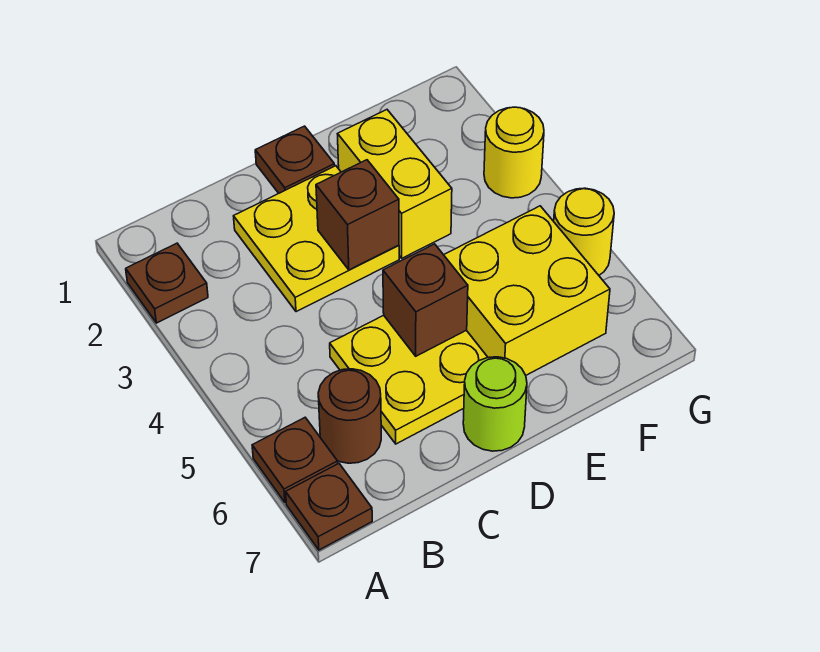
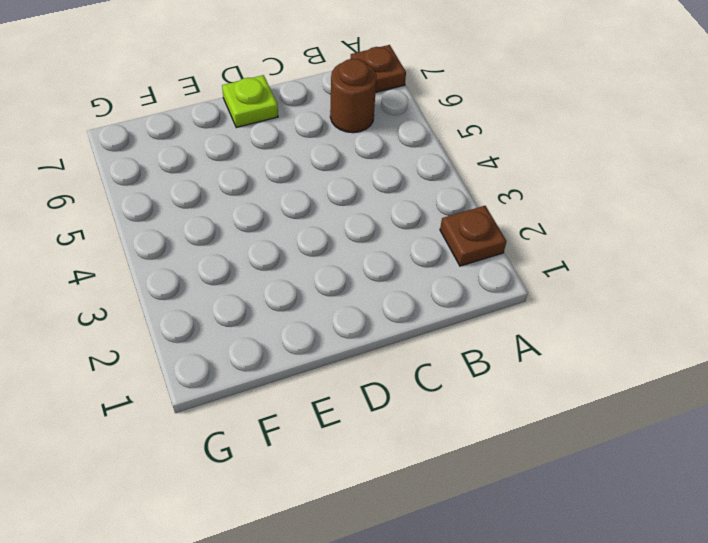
lime plate D7 level 1 -> lime round brick D7 level 1
none -> brown plate A6 level 1
none -> yellow plate C2:D3 level 1
none -> yellow plate C5:D6 level 1

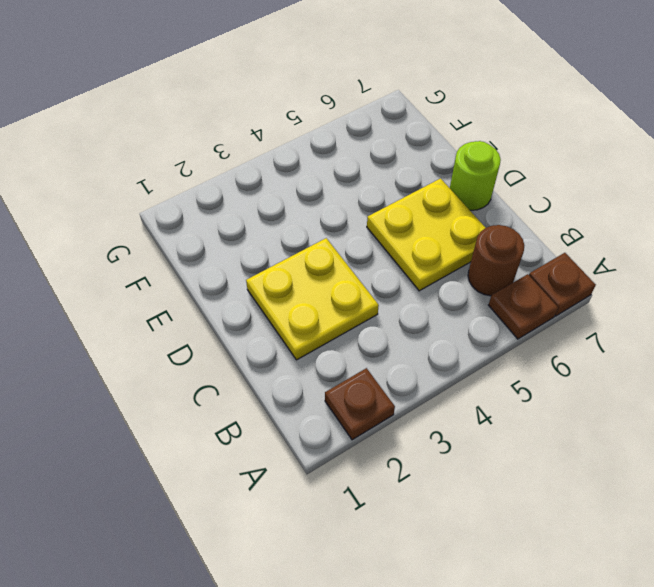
none -> brown plate D1 level 1
none -> yellow brick E2:E3 level 1
none -> yellow brick E5:F6 level 1

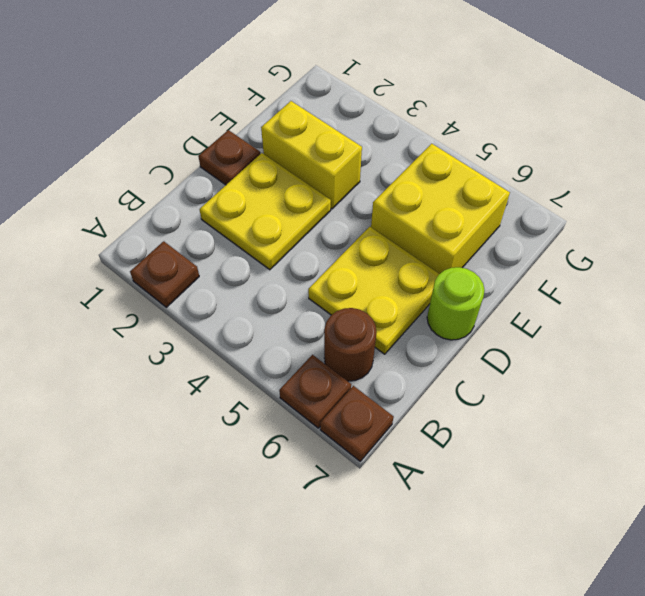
none -> yellow round brick G3 level 1
none -> yellow round brick G5 level 1
none -> brown brick D3 level 2

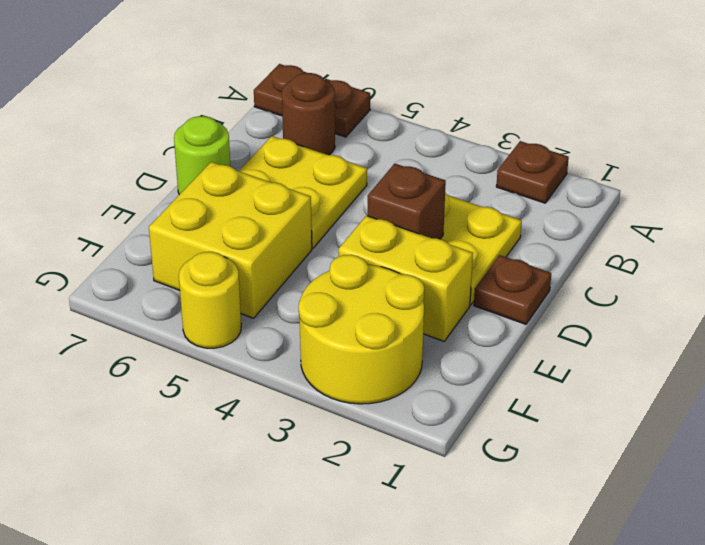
yellow round brick F2:G3 level 1 -> yellow round brick G3 level 1
none -> brown brick D5 level 2

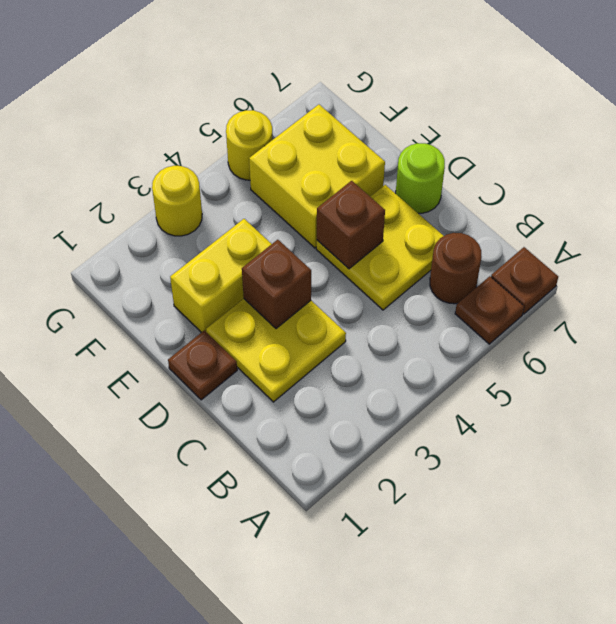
none -> brown plate A2 level 1

